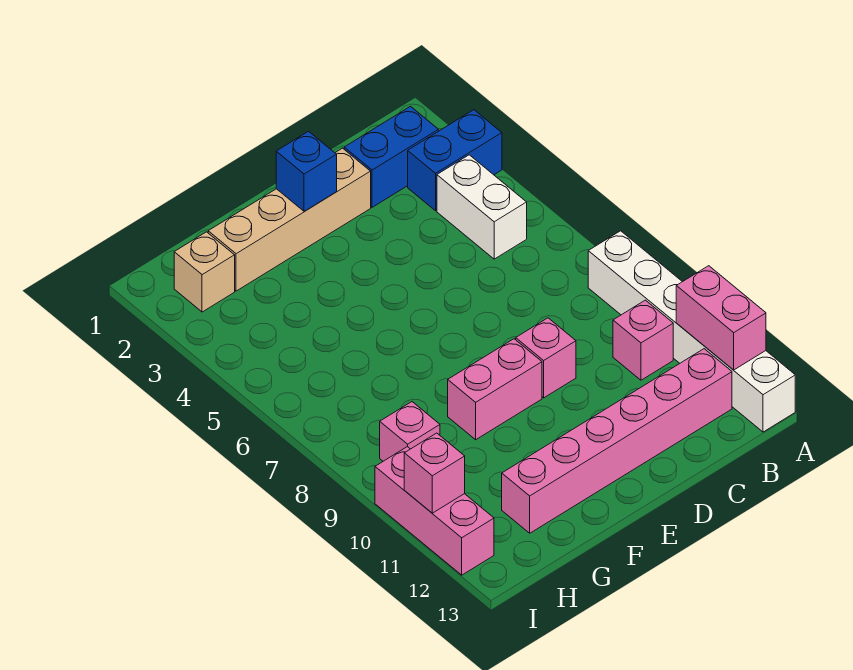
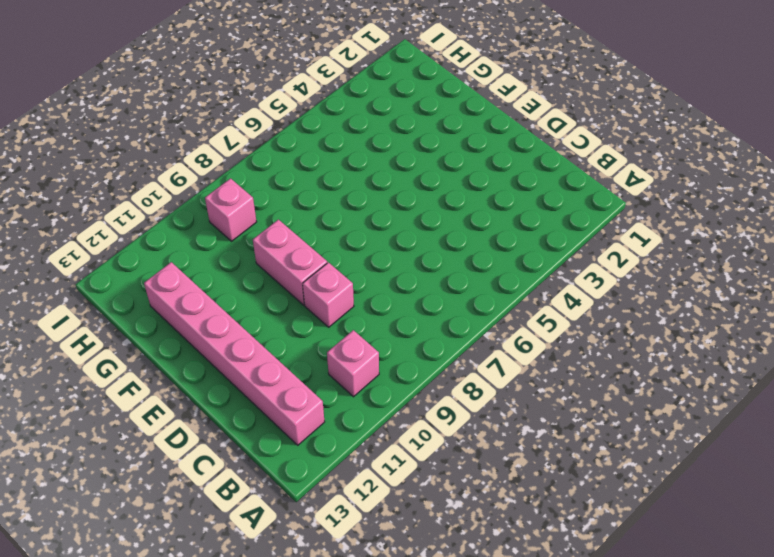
none -> blue brick A3:B3 level 1
none -> white brick A8:A13 level 1
none -> blue brick B2:C2 level 1

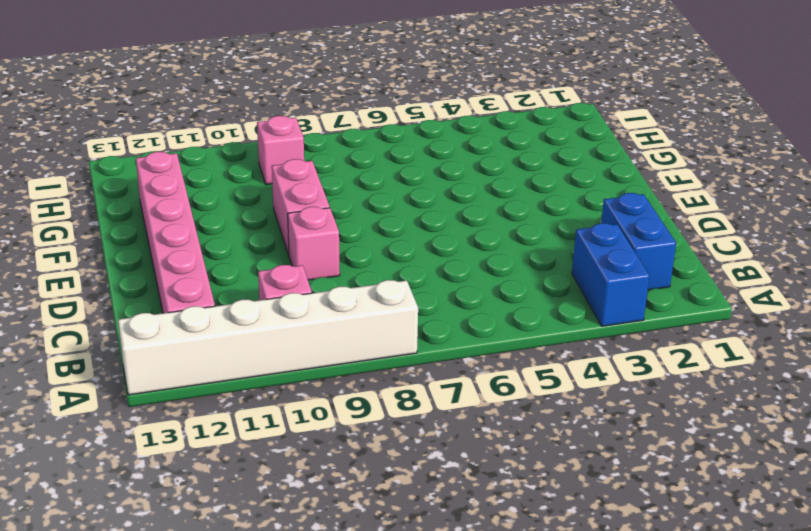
none -> white brick B4:B5 level 1
none -> tan brick D2:G2 level 1
none -> tan brick H2 level 1

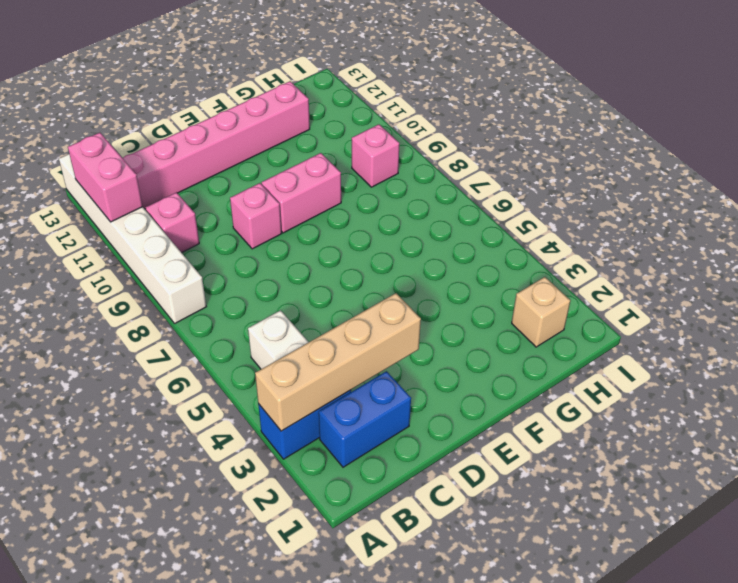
tan brick A3:D3 level 2 -> tan brick D2:G2 level 1
none -> pink brick I10:I12 level 1
none -> blue brick E2 level 2
none -> pink brick I11 level 2

